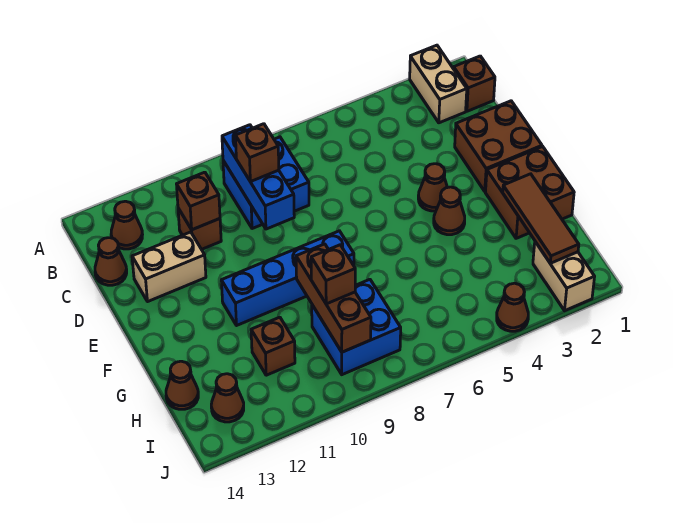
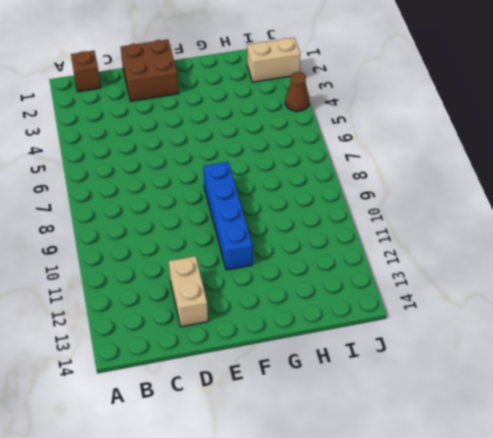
none -> tan brick A2:B2 level 1
none -> blue brick B8:C9 level 1
none -> brown cone B13 level 1

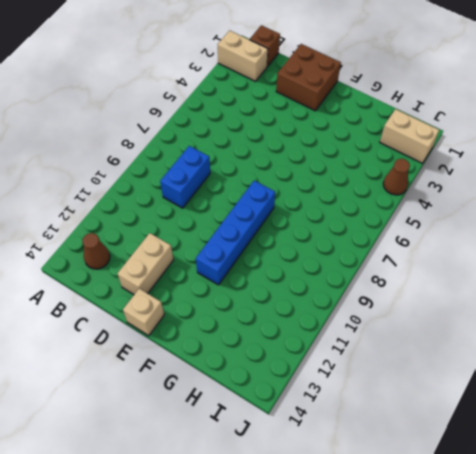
blue brick C8:C9 level 1 -> blue brick B8:C9 level 1
tan brick E14 level 1 -> none
none -> brown brick C11 level 1
none -> brown cone C14 level 1
none -> brown cone E4 level 1

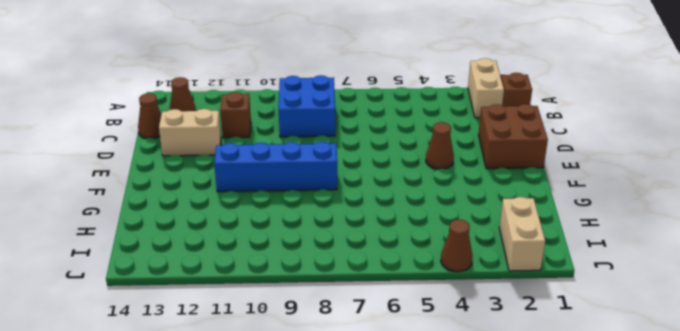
none -> brown brick F1:G2 level 1
none -> brown cone F4 level 1
none -> blue brick H8:I9 level 1

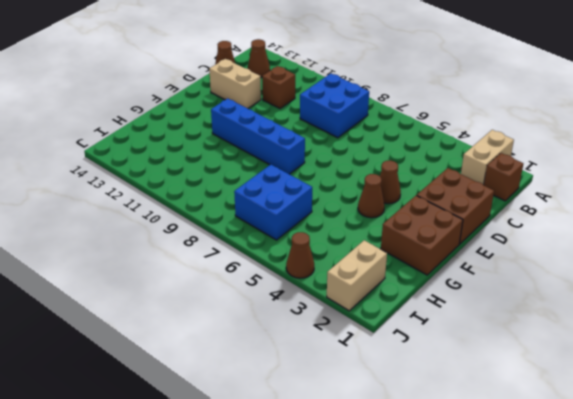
blue brick H6:I7 level 1 -> blue brick H8:I9 level 1
none -> brown brick H11 level 1
none -> brown cone H14 level 1
none -> brown cone I13 level 1

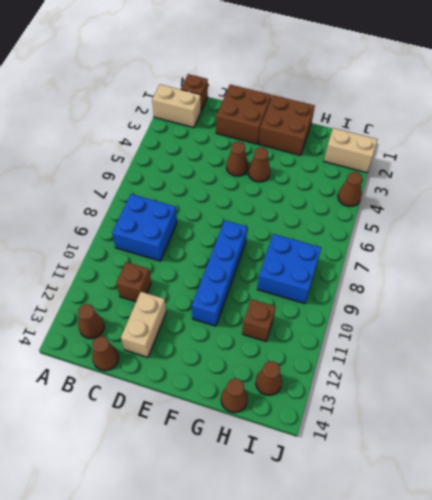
none -> blue brick B9:D9 level 2
none -> brown brick C11 level 2
none -> brown tile G2:I2 level 2

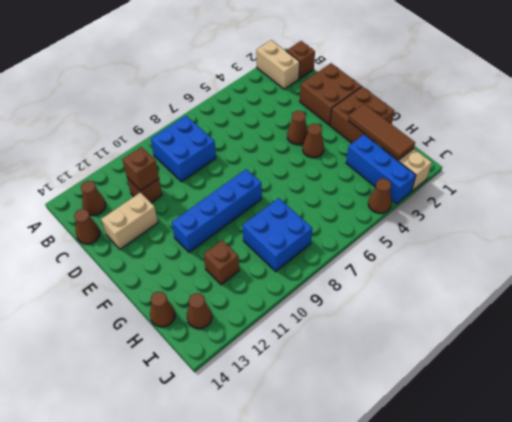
blue brick H3:J3 level 1 -> blue brick B9:D9 level 2
none -> brown brick G9:I9 level 2
none -> brown brick C9 level 3
none -> brown brick H9 level 3

